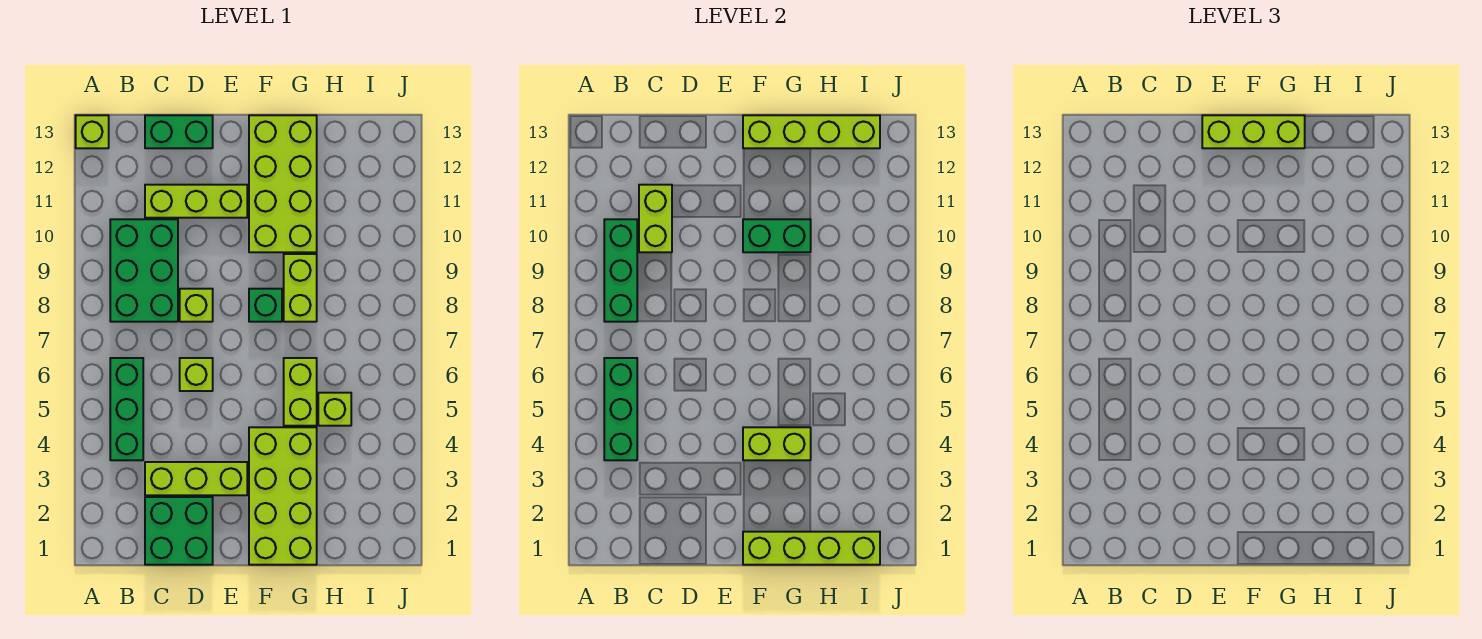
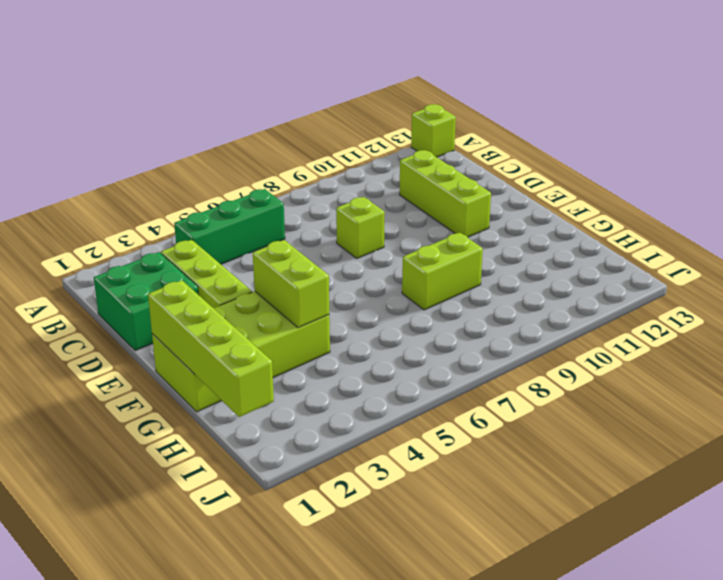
none -> green brick B8:C10 level 1
none -> green brick C13:D13 level 1
none -> lime brick D6 level 1

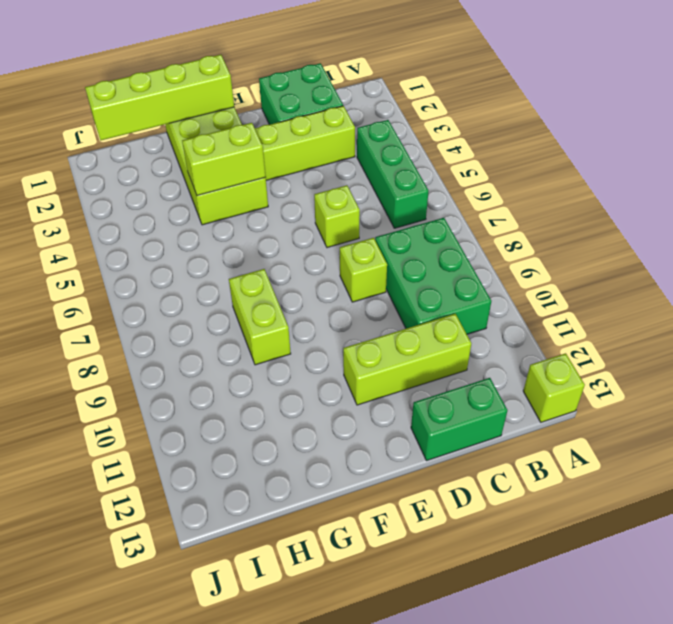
none -> green brick F8 level 1
none -> lime brick F10:G13 level 1
none -> lime brick G5:G6 level 1

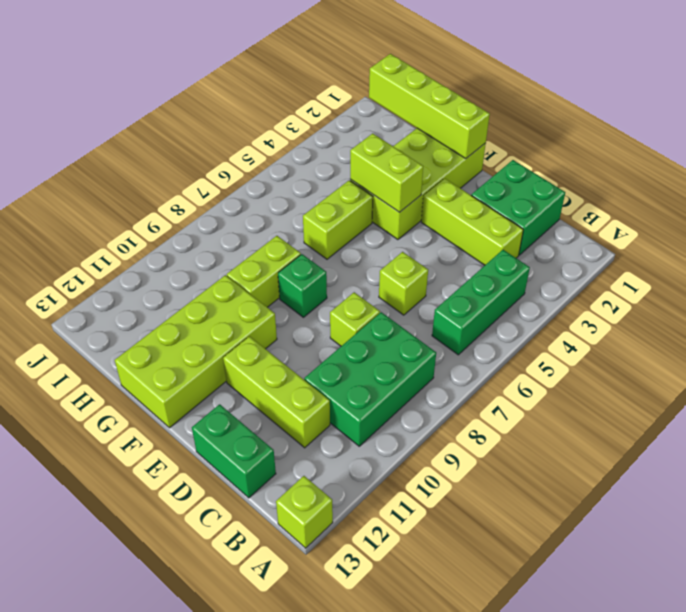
none -> lime brick H5 level 1
none -> green brick B4:B6 level 2
none -> green brick B8:B10 level 2

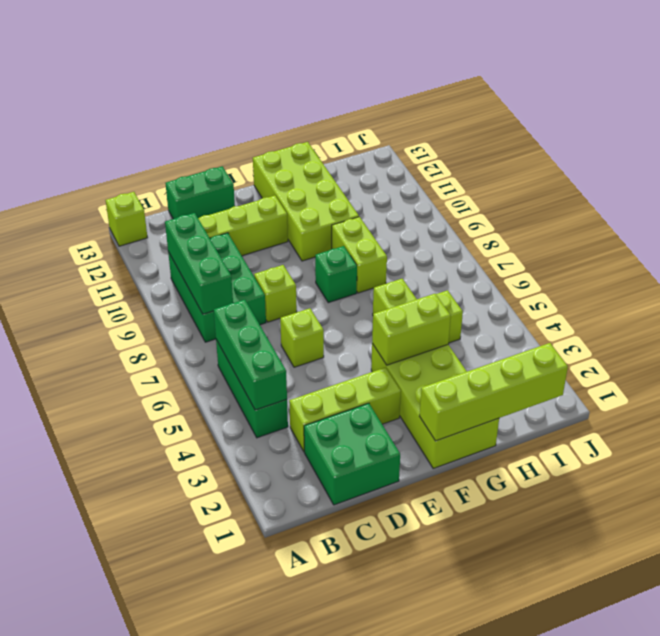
none -> lime brick C10:C11 level 2
none -> green brick F10:G10 level 2
none -> lime brick F13:I13 level 2

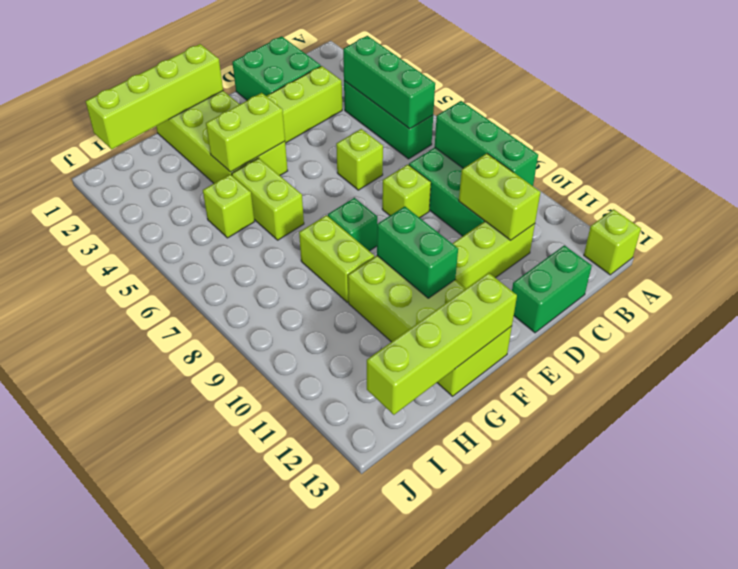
green brick F10:F11 level 2 -> green brick F10:G10 level 2
none -> lime brick E13:G13 level 3

